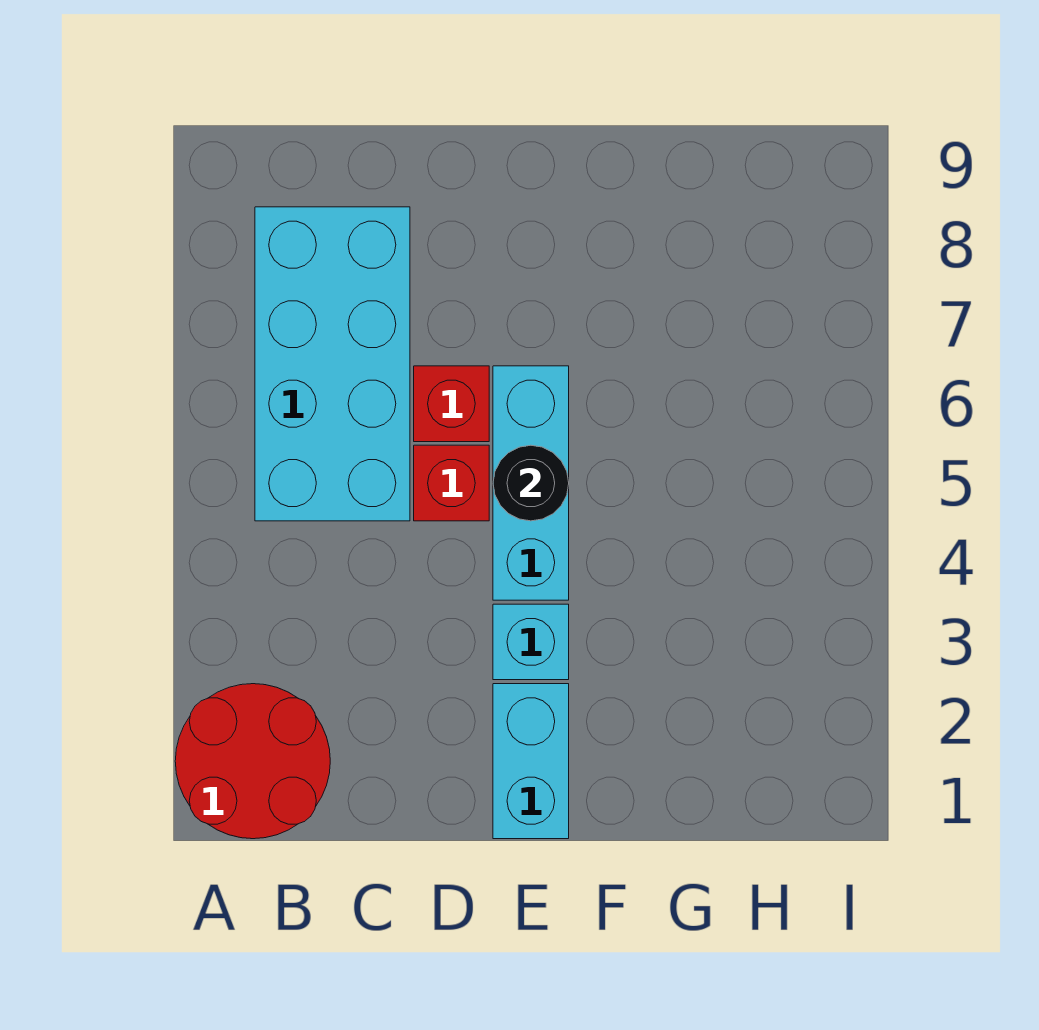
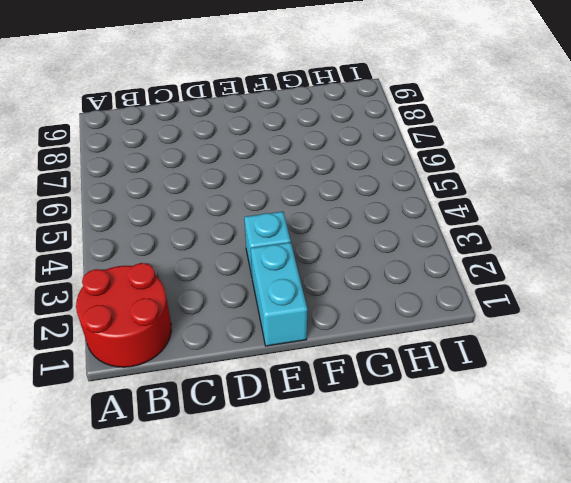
none -> cyan brick B5:C8 level 1
none -> red brick D5 level 1

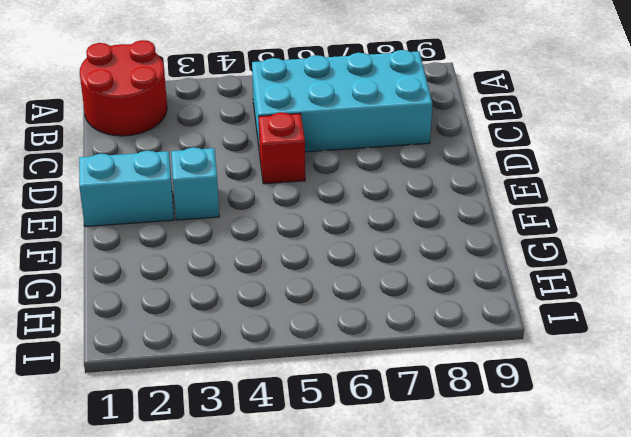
none -> red brick D6 level 1
none -> cyan brick E4:E6 level 1

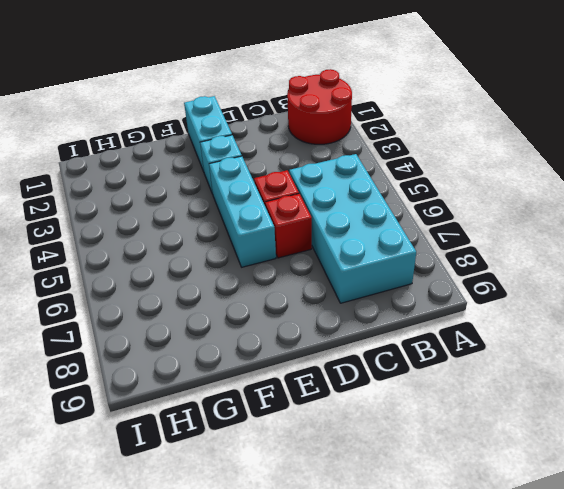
none -> black round brick E5 level 2

